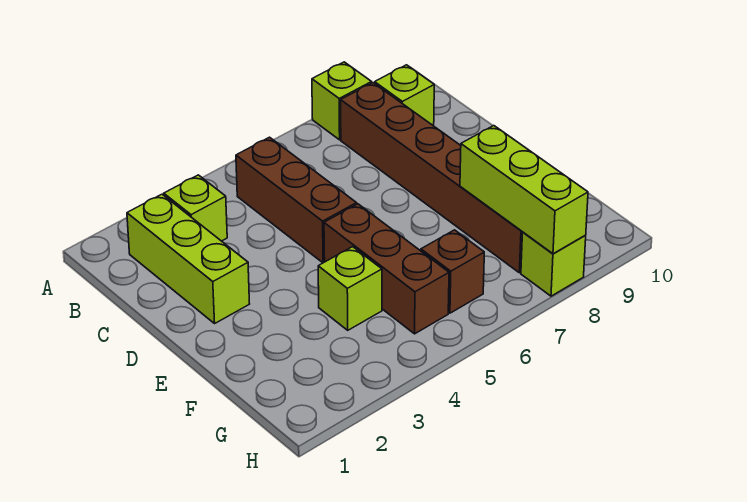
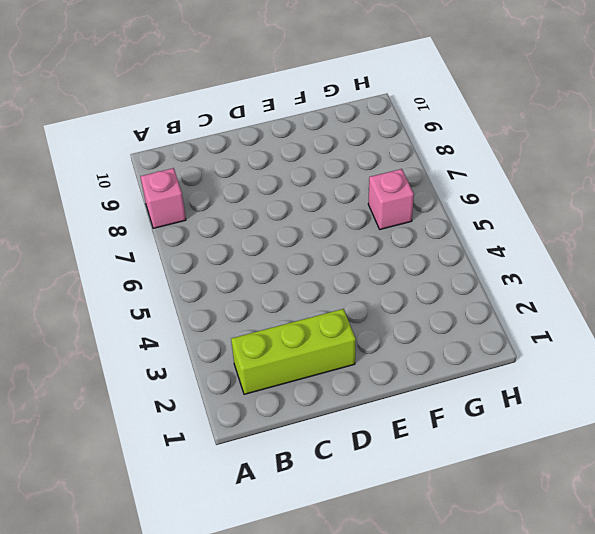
pink brick A8 level 1 -> lime brick A8 level 1
pink brick G6 level 1 -> brown brick G6 level 1
none -> lime brick B3 level 1
none -> brown brick B5:D5 level 1

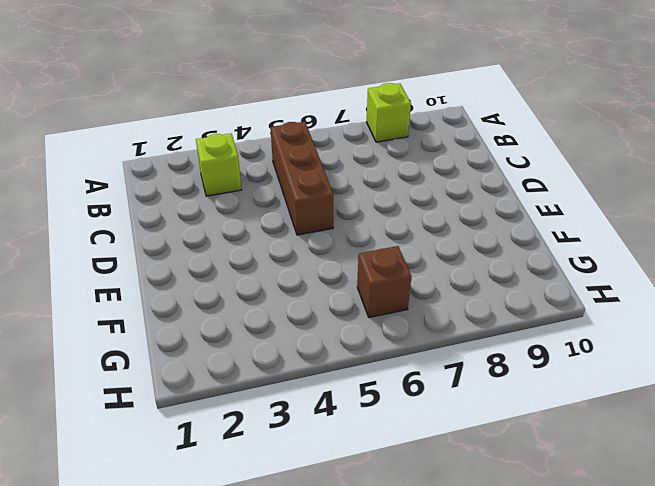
none -> lime brick B2:D2 level 1
none -> brown brick B8:G8 level 1

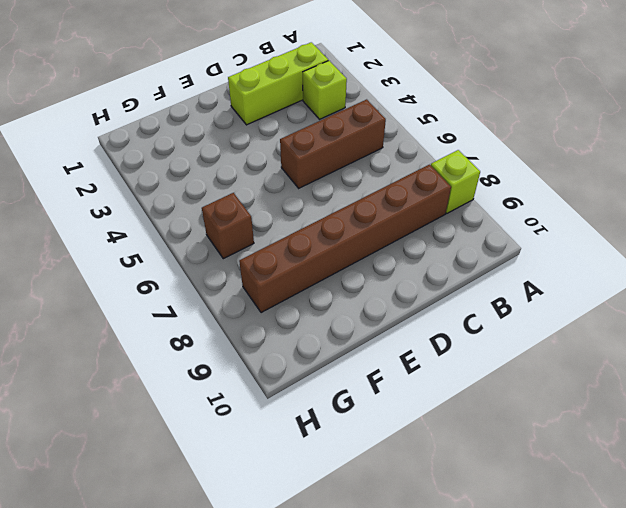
none -> lime brick B9 level 1
none -> brown brick E5:G5 level 1

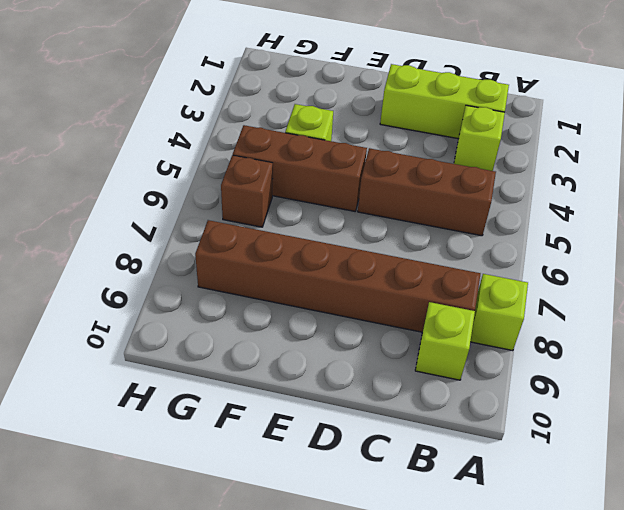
none -> lime brick H8 level 1
none -> lime brick F8:H8 level 2

